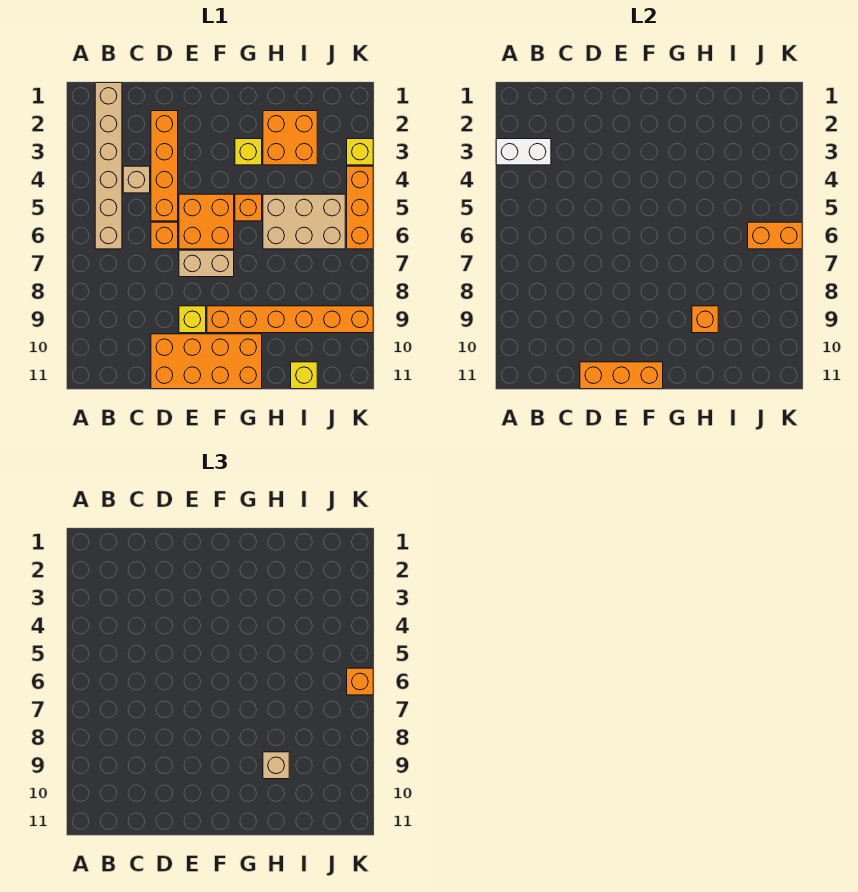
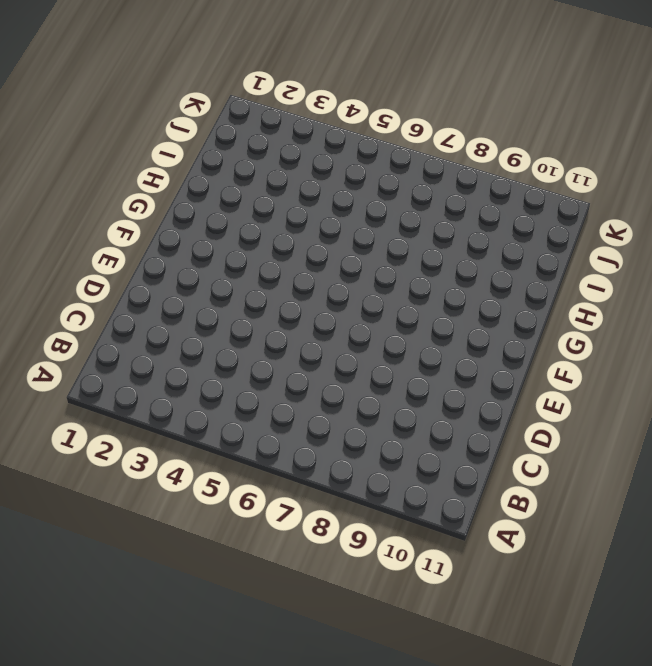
none -> tan brick B1:B6 level 1
none -> tan brick C4 level 1
none -> orange brick D2:D5 level 1

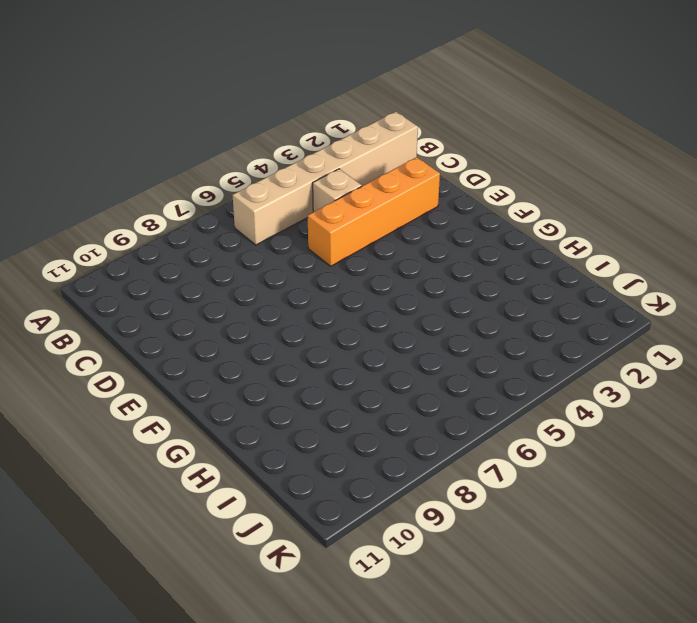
none -> orange brick D6 level 1
none -> orange brick D10:G11 level 1
none -> orange brick E5:F6 level 1

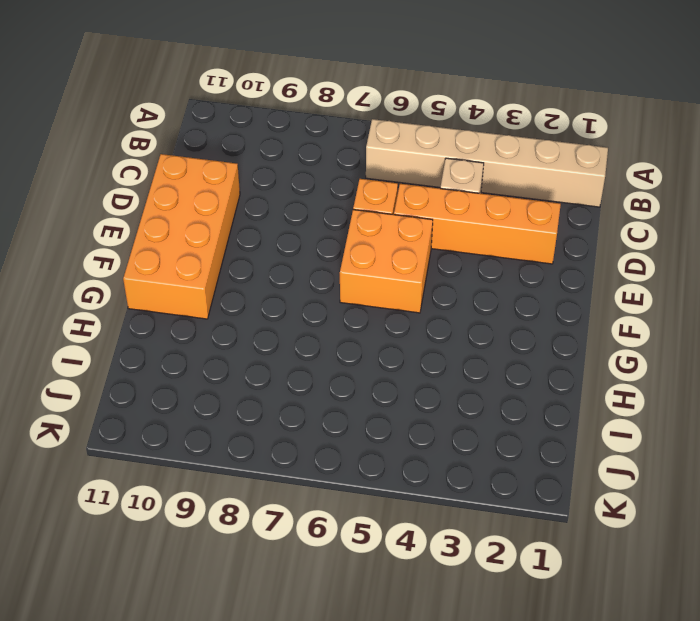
none -> tan brick E7:F7 level 1
none -> yellow brick E9 level 1
none -> orange brick F9:K9 level 1

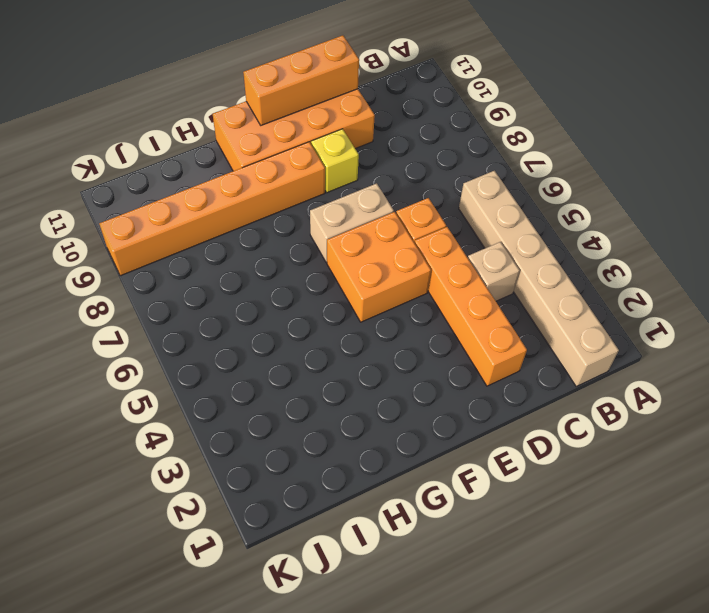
none -> yellow brick G3 level 1
none -> orange brick G5 level 1
none -> orange brick H2:I3 level 1

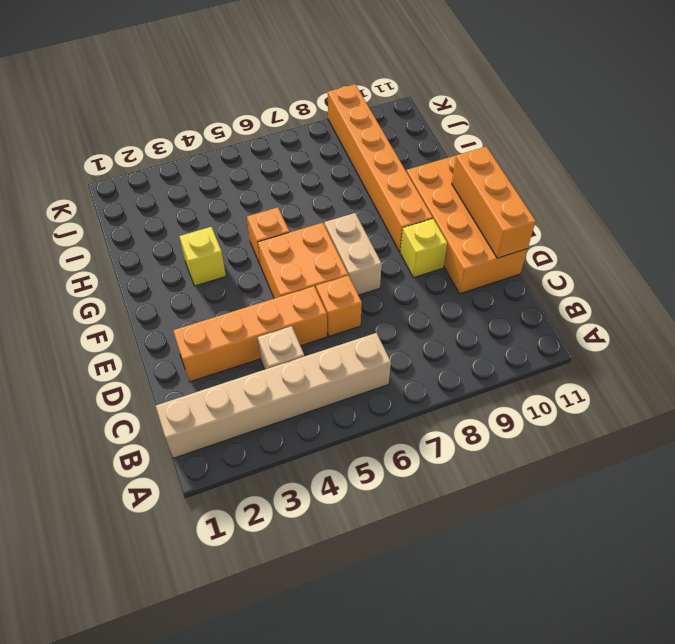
none -> orange brick H2:I3 level 1
none -> tan brick H5:J6 level 1
none -> yellow brick I11 level 1

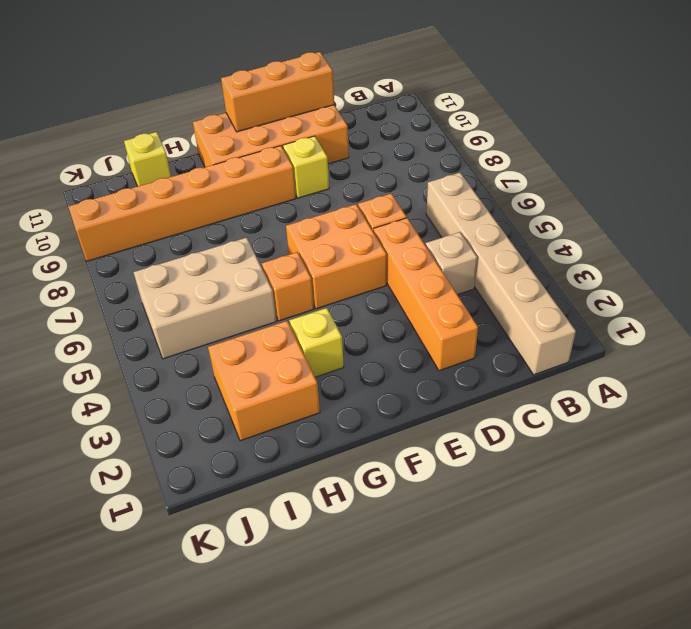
none -> tan brick E7:F7 level 1
none -> yellow brick K3 level 1
none -> orange brick K4:K6 level 1

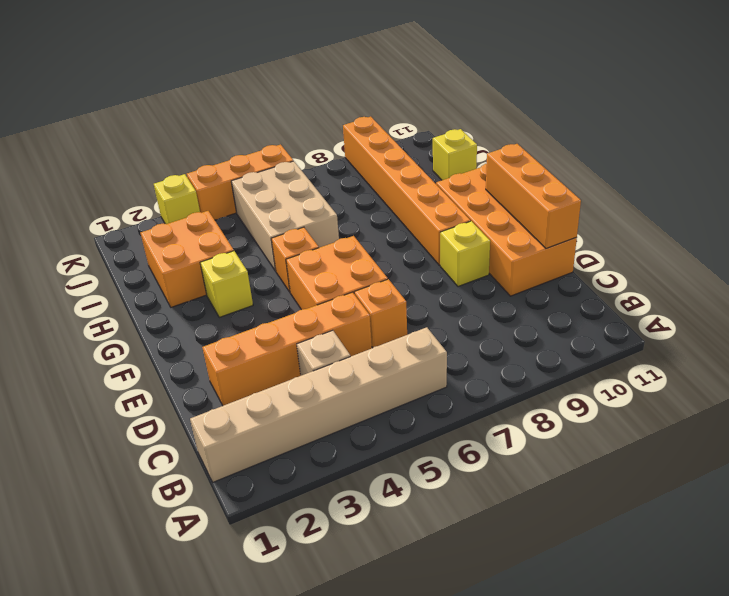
none -> tan brick E7:F7 level 1
none -> white brick A3:B3 level 2
none -> orange brick H9 level 2

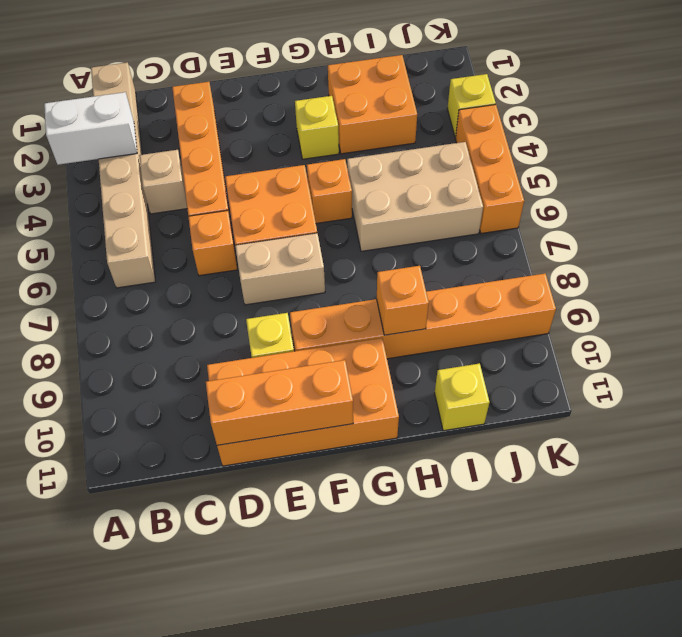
none -> orange brick J6:K6 level 2
none -> tan brick H9 level 3
none -> orange brick K6 level 3

